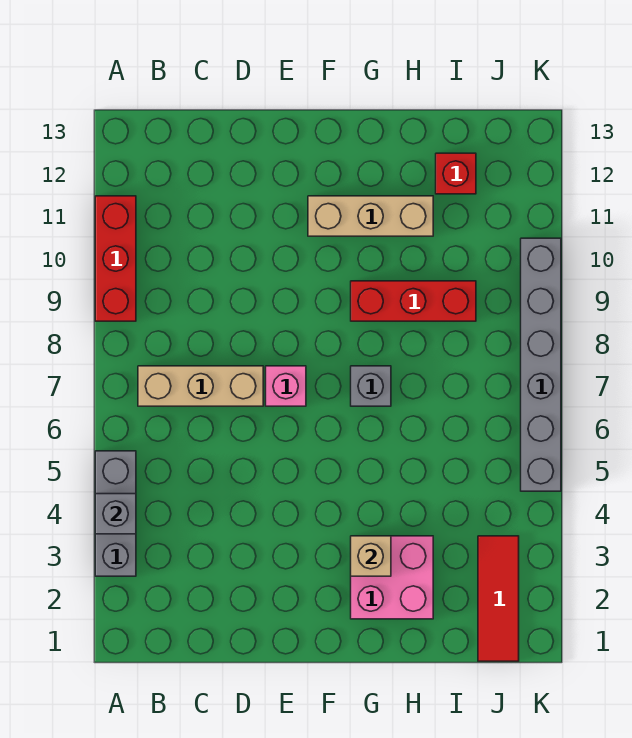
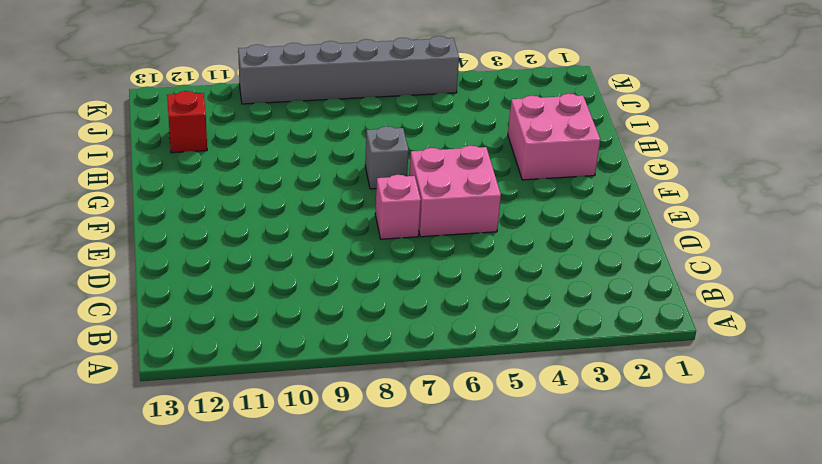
pink brick E5:F6 level 1 -> none
none -> grey brick A3:A5 level 1
none -> red brick A9:A11 level 1
none -> tan brick B7:D7 level 1

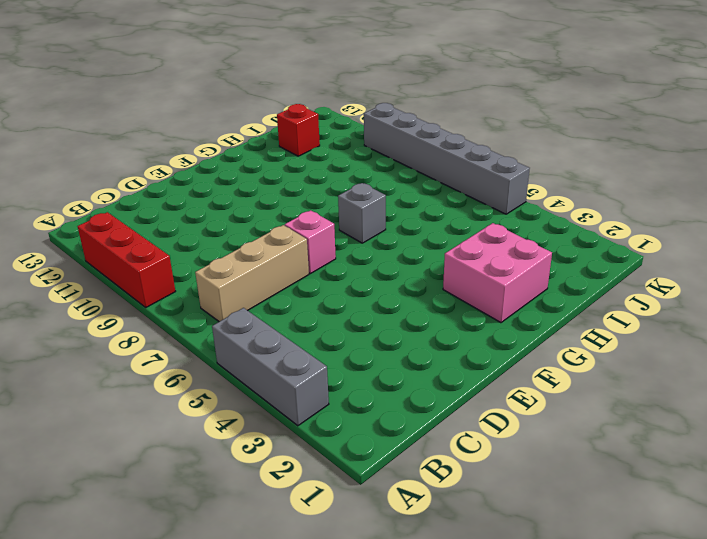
none -> tan brick F11:H11 level 1
none -> red brick G9:I9 level 1
none -> red tile J1:J3 level 1

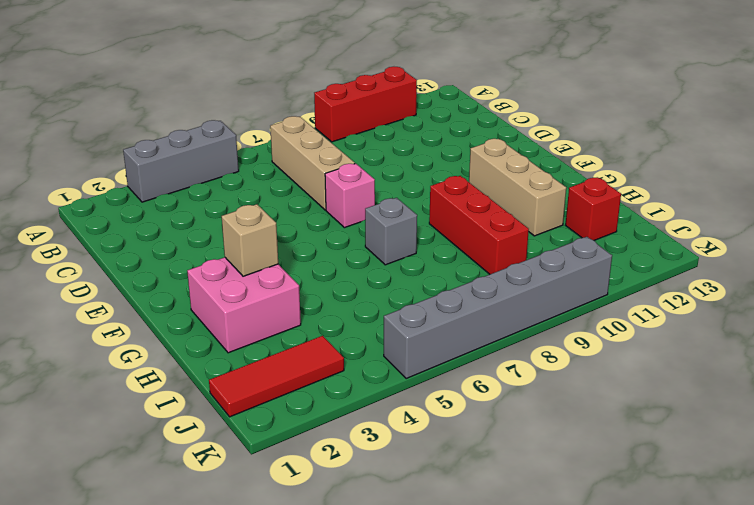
none -> grey brick A4 level 2

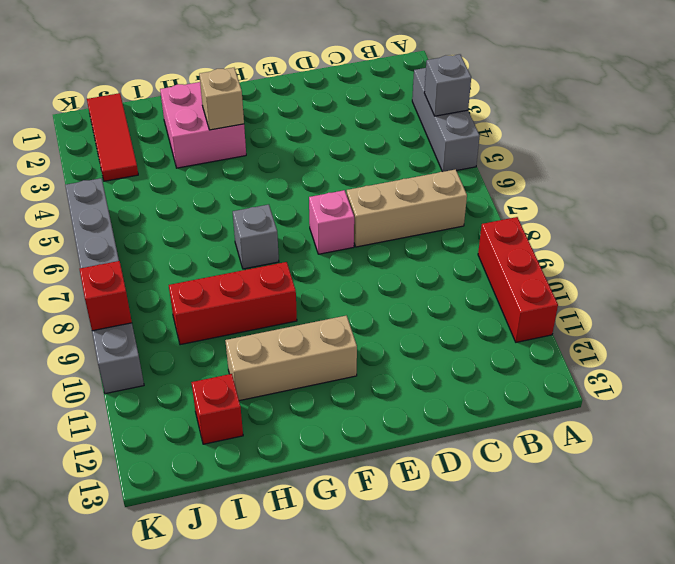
red brick K9 level 2 -> none

